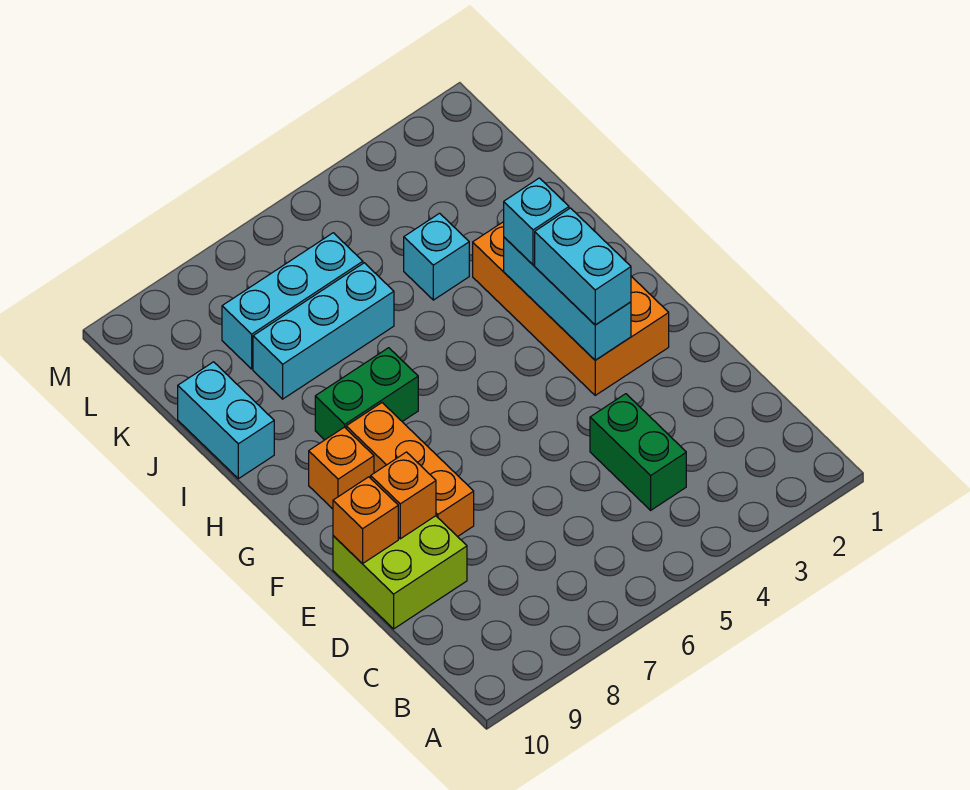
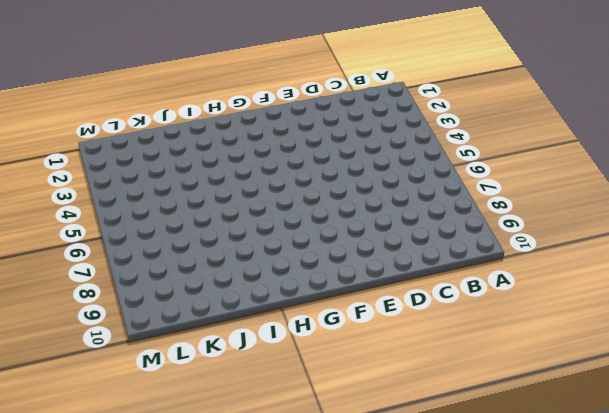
none -> green brick C4:D4 level 1
none -> lime brick D9:E10 level 1
none -> orange brick E8:G8 level 1

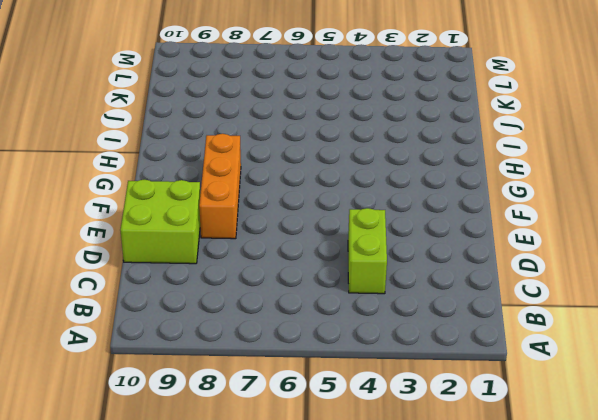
lime brick C4:D4 level 1 -> green brick C4:D4 level 1
none -> orange brick F2:I3 level 1
none -> orange brick G9 level 1
none -> green brick H7:H8 level 1

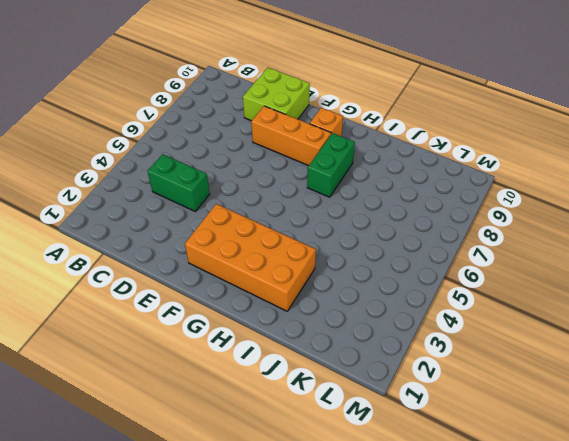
none -> cyan brick I10:J10 level 1
none -> cyan brick J4 level 1
none -> cyan brick J6:J8 level 1

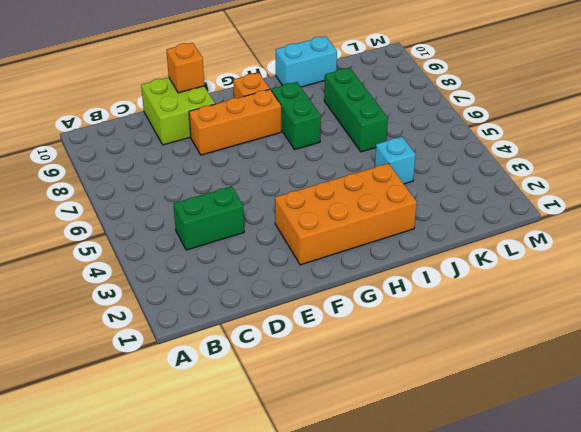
green brick J6:J8 level 1 -> cyan brick J6:J8 level 1
none -> cyan brick K6:K8 level 1
none -> orange brick E9 level 2
none -> cyan brick F3:H3 level 2

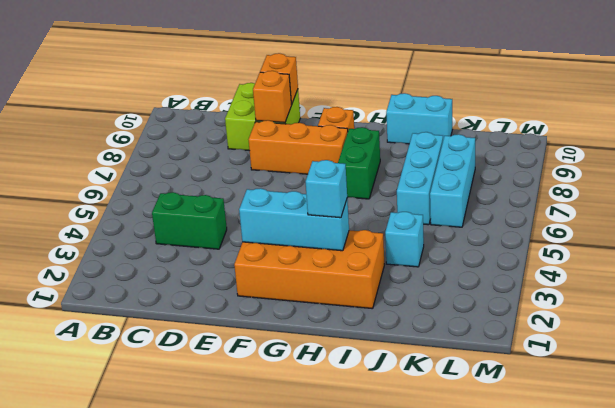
none -> cyan brick F3:G3 level 3

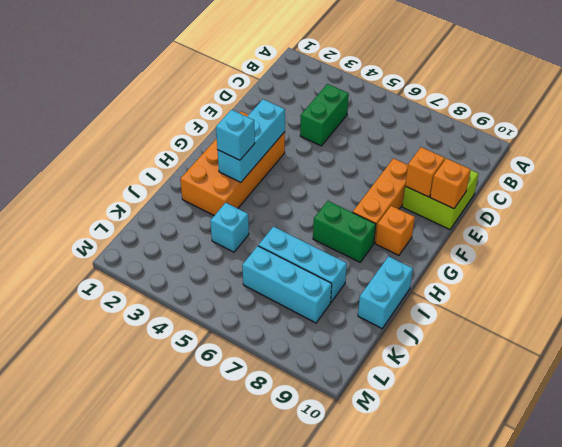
none -> cyan brick F3:G3 level 3

